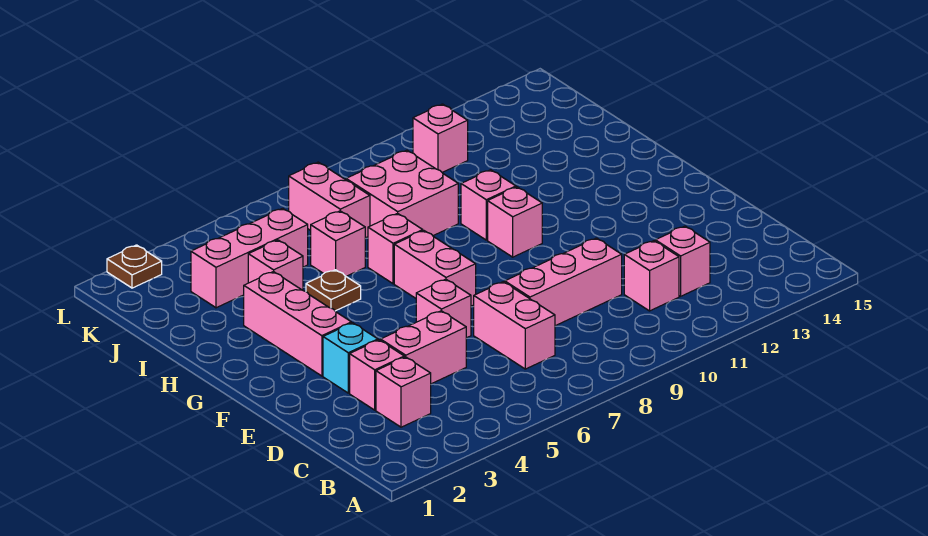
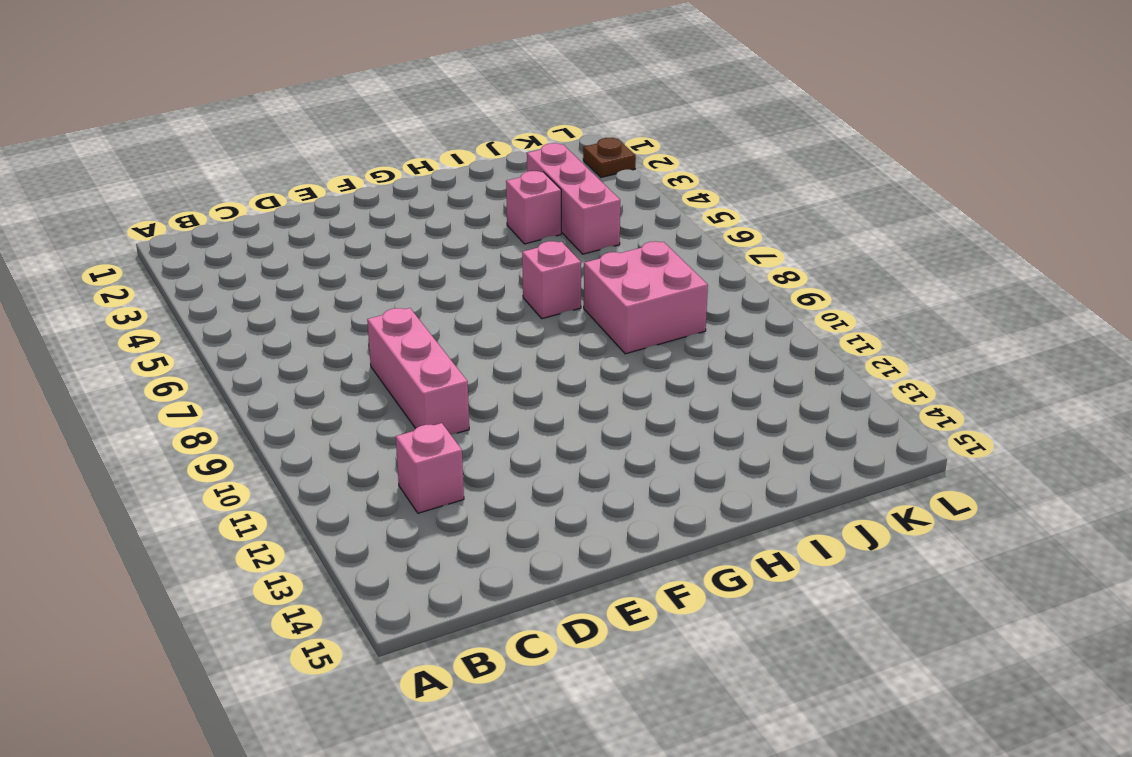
none -> pink brick C3 level 1
none -> pink brick C7:D7 level 1
none -> pink brick C11 level 1

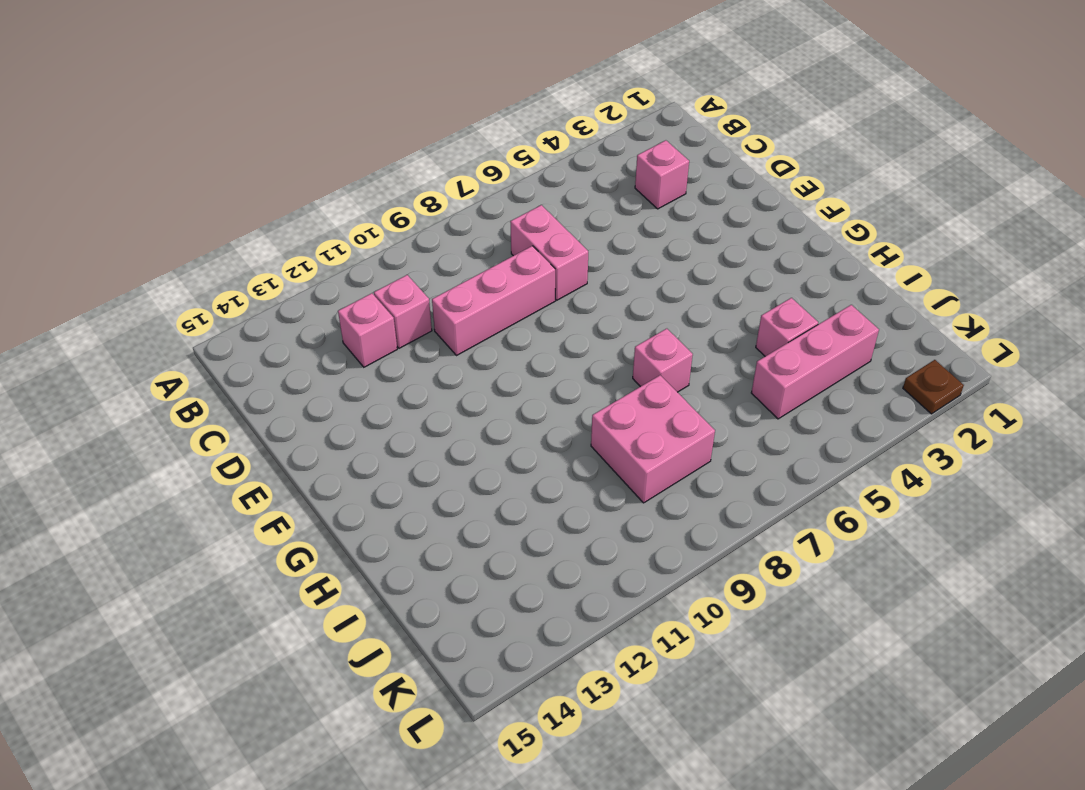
none -> pink brick D3 level 1
none -> pink brick D4:D5 level 1
none -> cyan brick E3 level 1

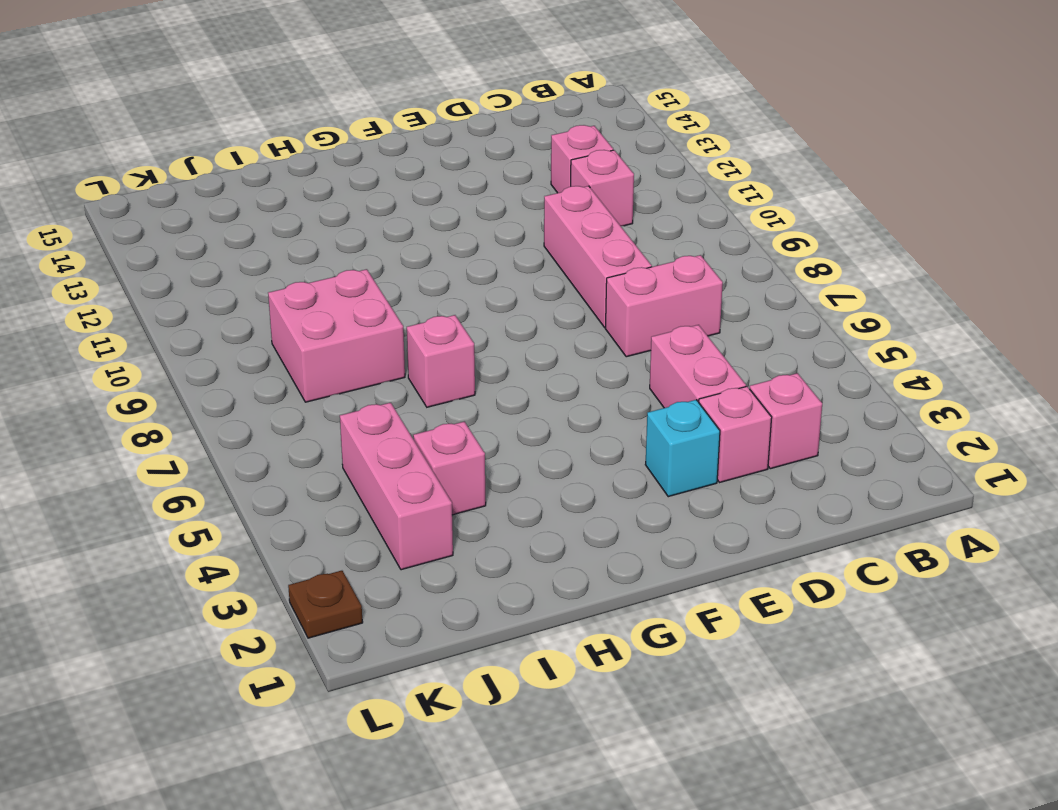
none -> pink brick E6 level 1
none -> pink brick F3:H3 level 1
none -> pink brick F7:G7 level 1

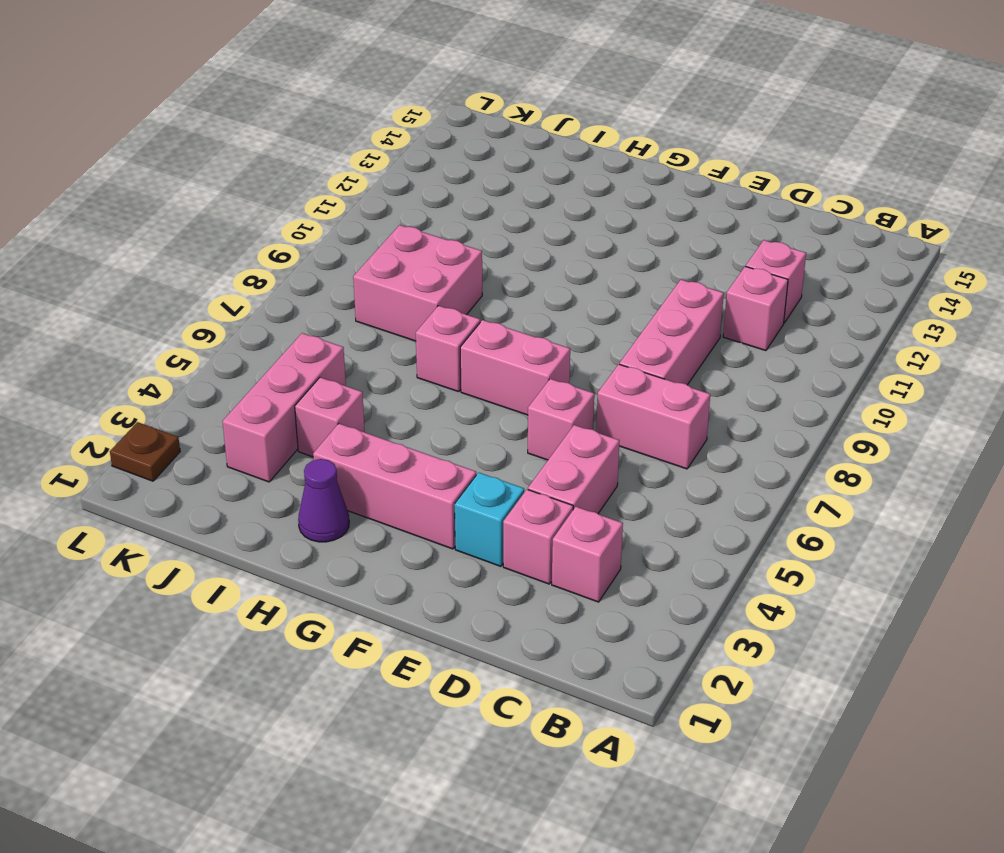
purple cone H2 level 1 -> none
none -> pink brick G10 level 1
none -> brown plate H5 level 1
none -> pink brick H10 level 1

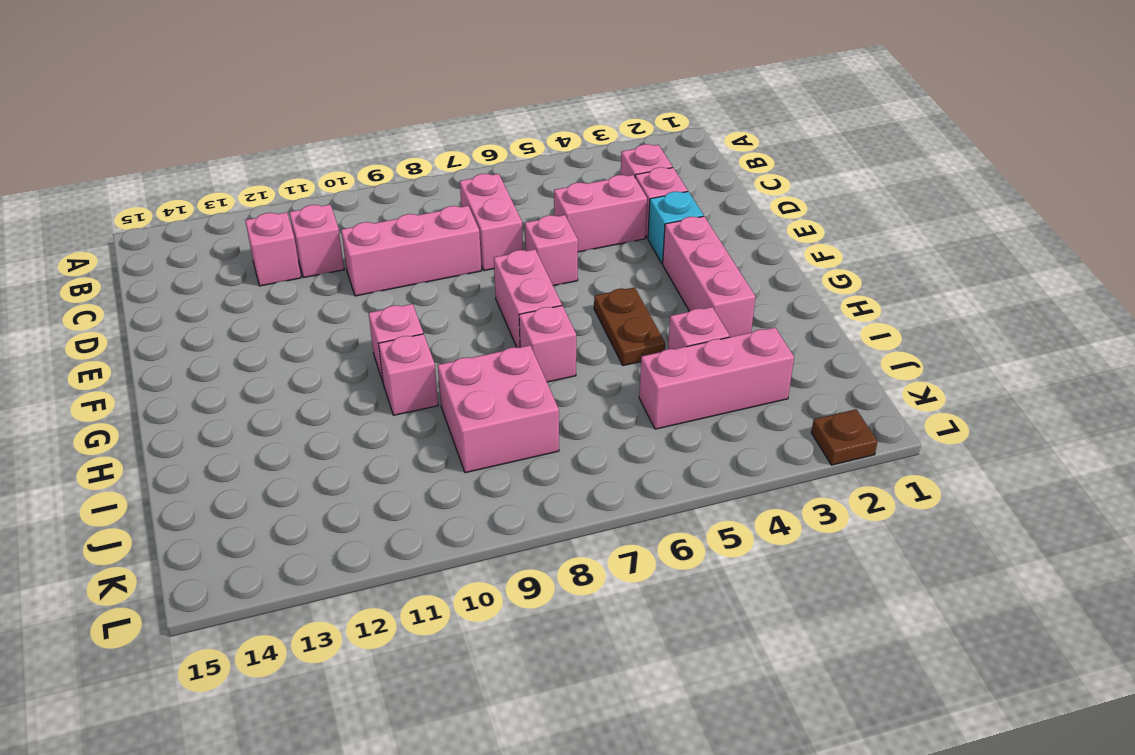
brown plate G5:H5 level 1 -> brown plate H5 level 1
none -> pink brick I6 level 1
none -> pink brick J7:K7 level 1
none -> pink brick K11 level 1

